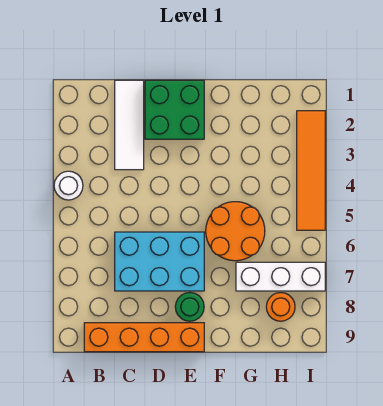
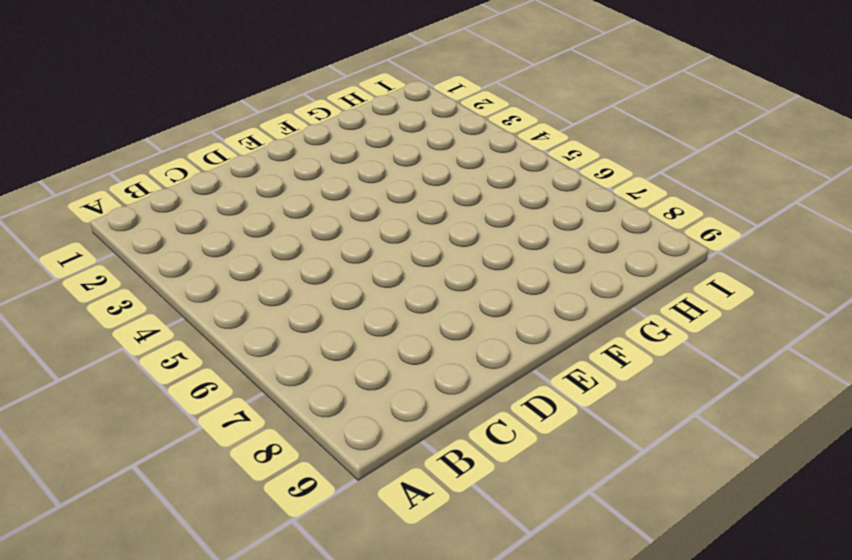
none -> white round brick A4 level 1
none -> orange brick B9:E9 level 1

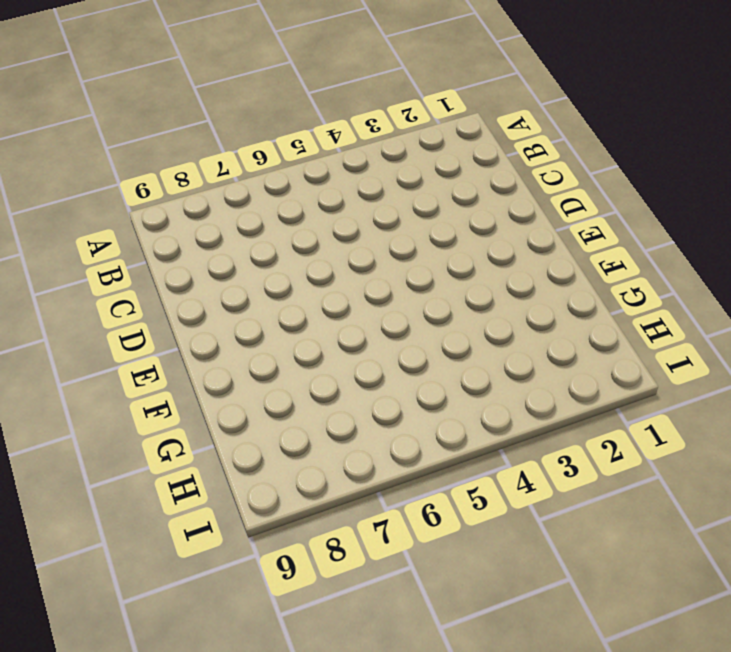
none -> white round brick A4 level 1
none -> orange brick B9:E9 level 1

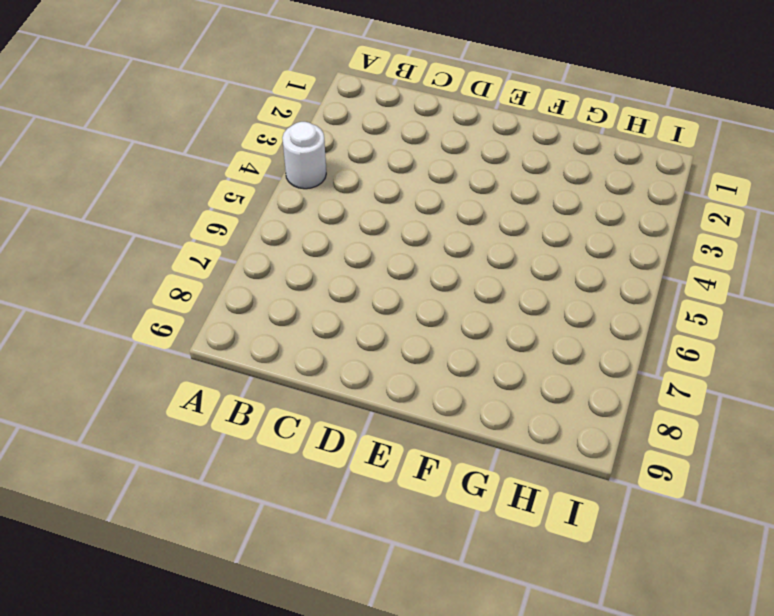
none -> orange brick B9:E9 level 1
none -> white tile C1:C3 level 1

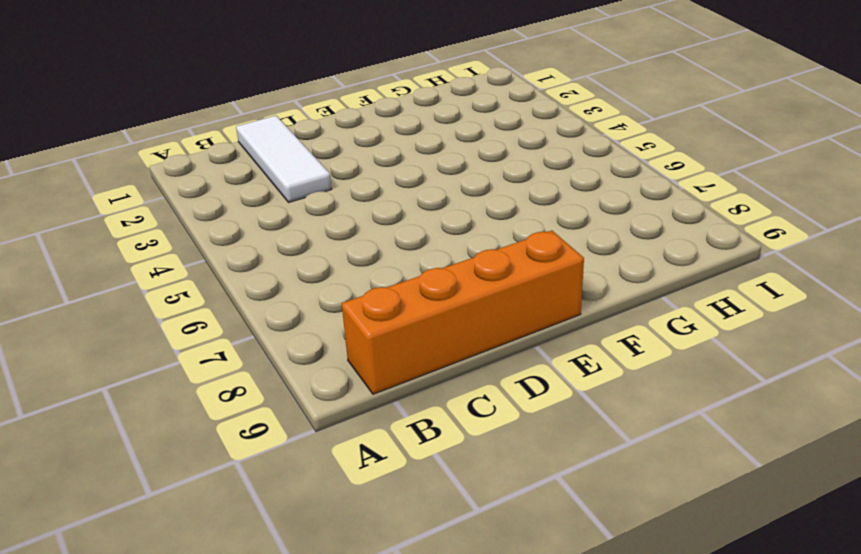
none -> white round brick A4 level 1
none -> cyan brick C6:E7 level 1

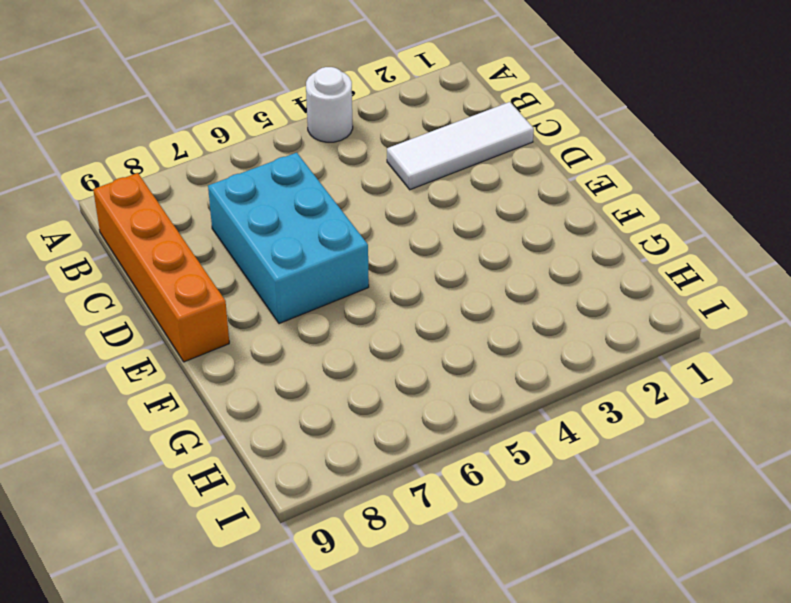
none -> green brick D1:E2 level 1
none -> green round brick E8 level 1

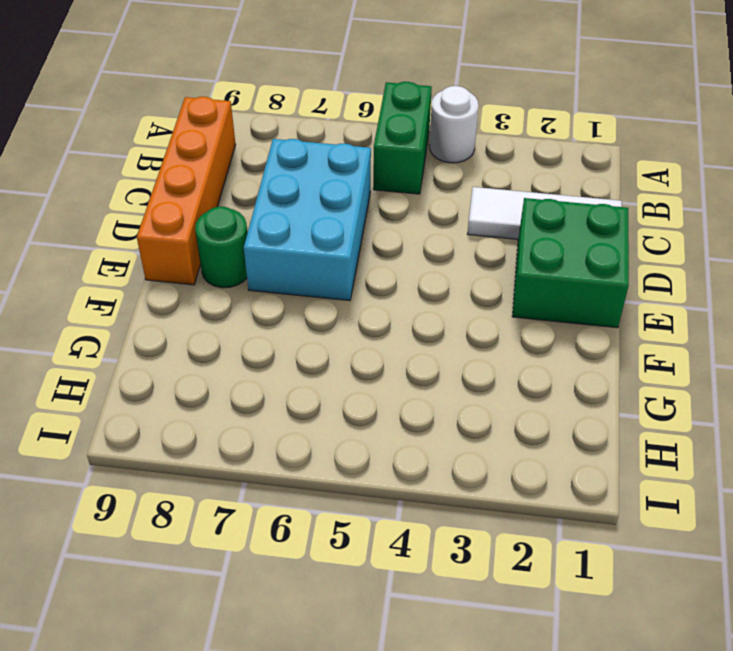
green brick A5:B5 level 1 -> none
none -> orange round brick F5:G6 level 1
none -> white brick G7:I7 level 1

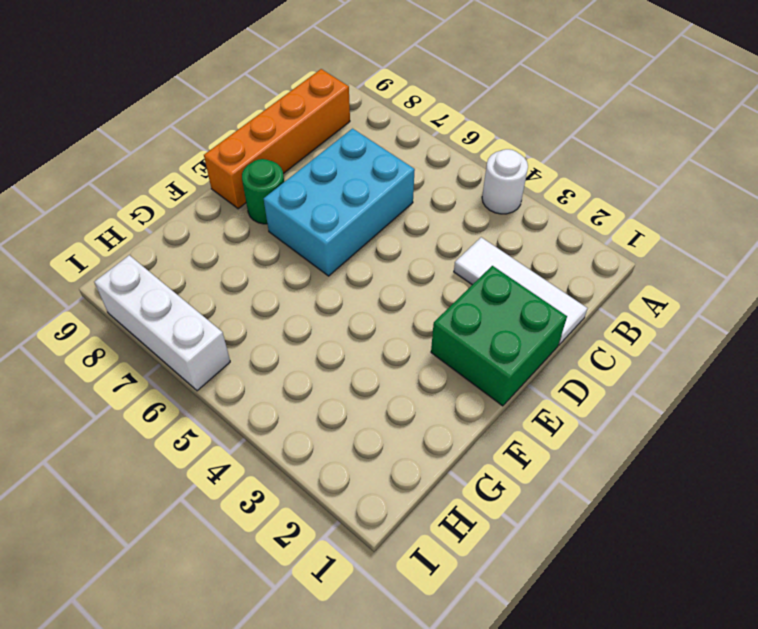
white brick I6:I8 level 1 -> white brick G7:I7 level 1
none -> orange round brick F5:G6 level 1
none -> orange round brick H8 level 1

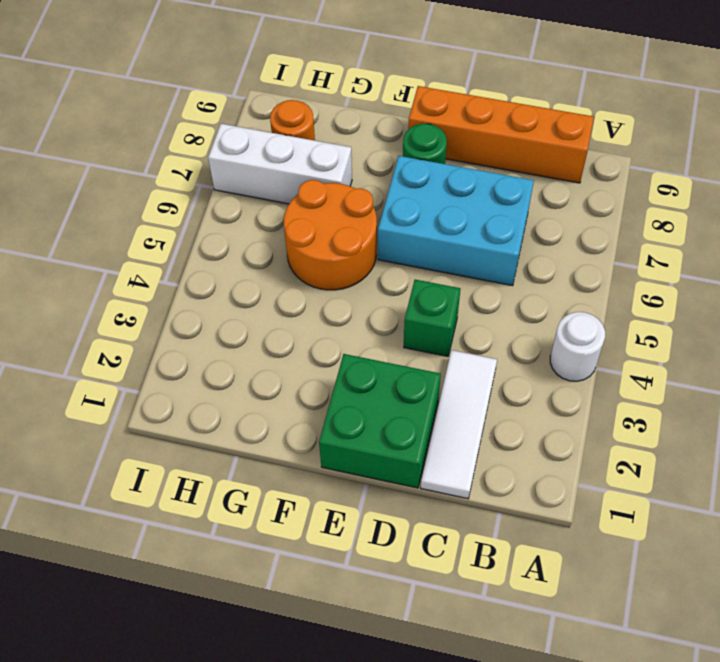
green brick D4 level 1 -> none
none -> orange tile I2:I5 level 1

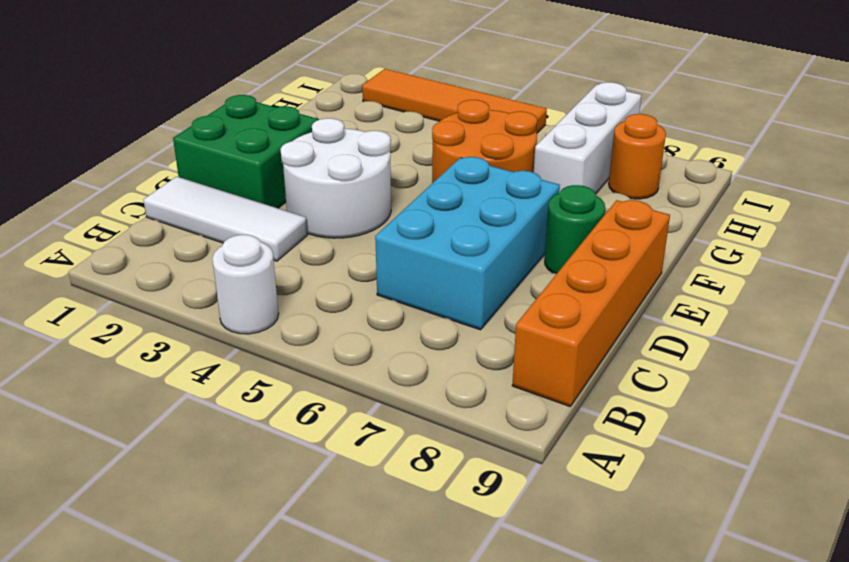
white round brick D3:E4 level 1 -> none

